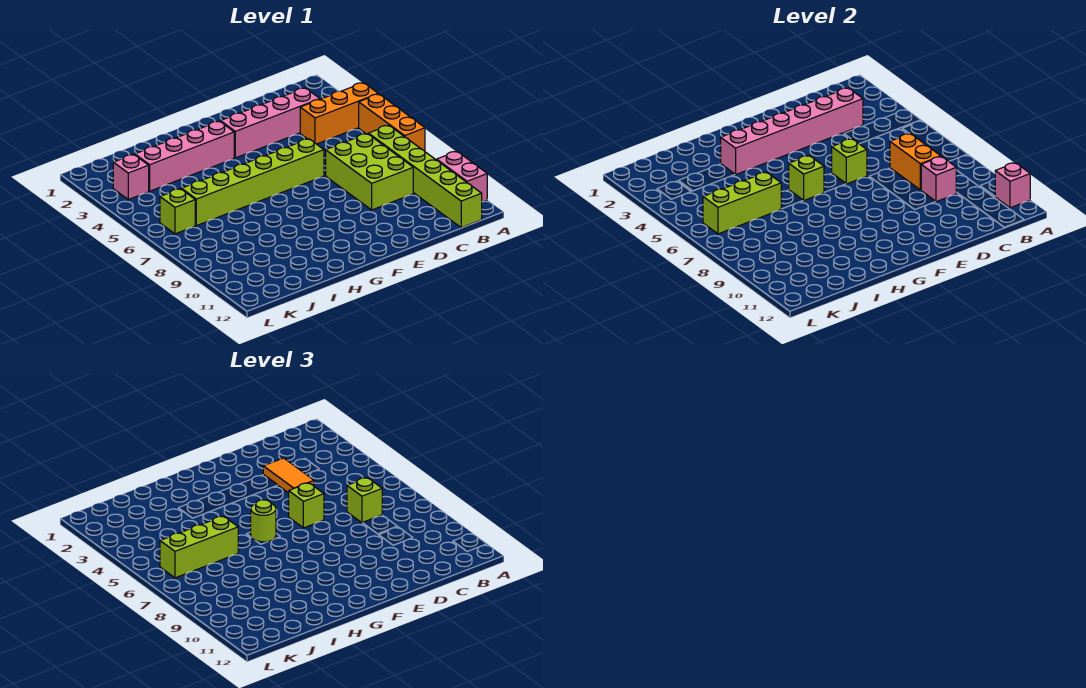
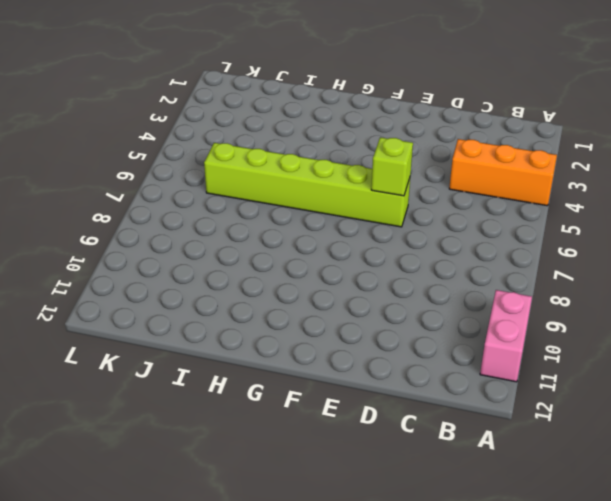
none -> orange brick A5:A7 level 1
none -> lime brick B7:B12 level 1
none -> pink brick C3:F3 level 1

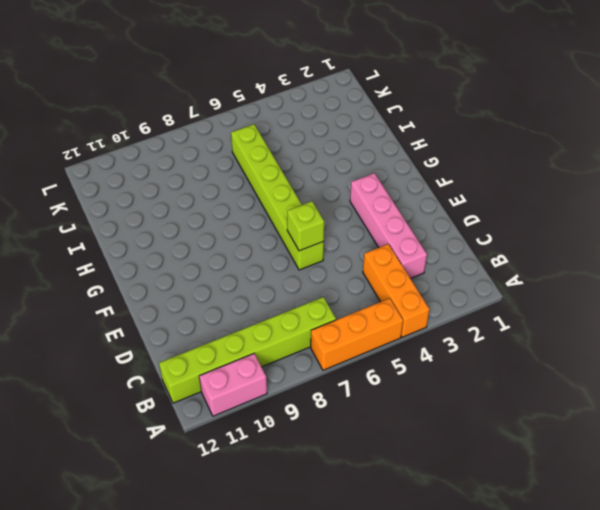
none -> lime brick C7:D9 level 1
none -> pink brick G3:J3 level 1
none -> pink brick K3 level 1

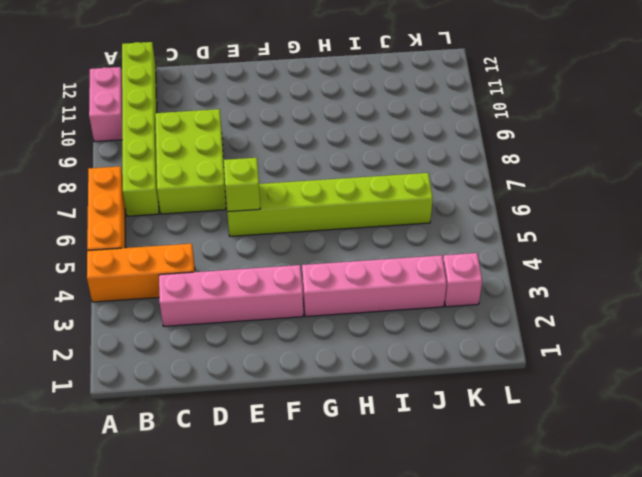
none -> lime brick K6 level 1
none -> pink brick A11 level 2
none -> pink brick C3:H3 level 2

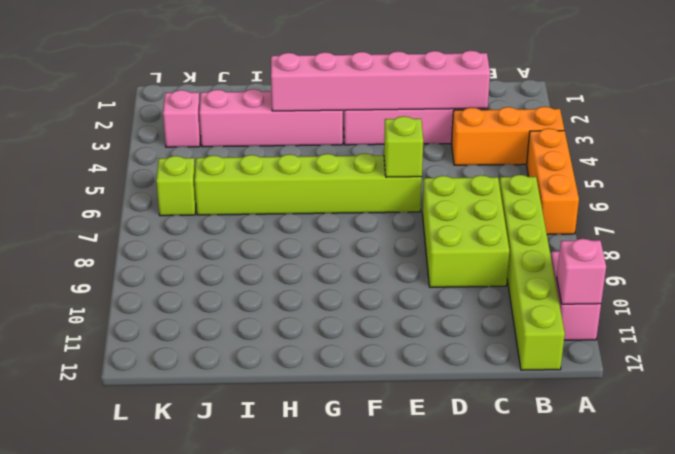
none -> orange brick C7:C8 level 2
none -> pink brick C9 level 2
none -> lime brick G6 level 2

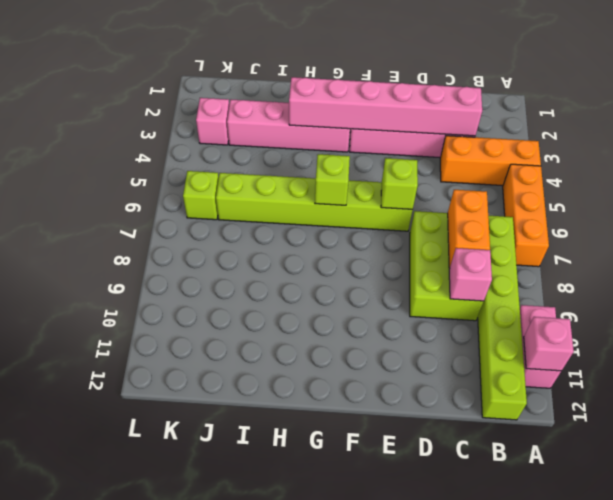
none -> lime brick I6:K6 level 2
none -> lime brick C7 level 3
none -> orange tile D3:D4 level 3

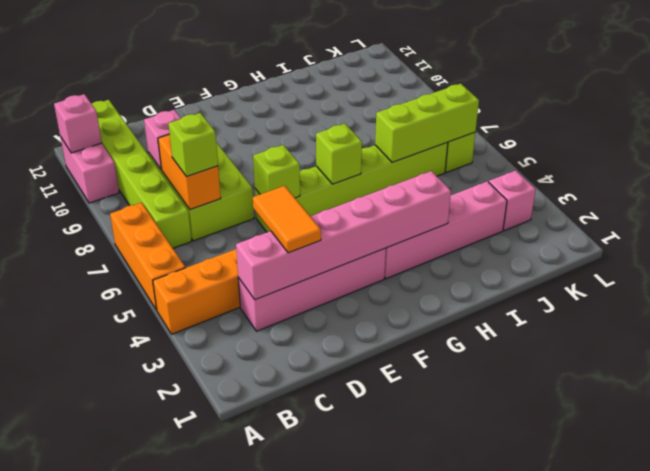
none -> lime brick E6 level 3
none -> lime round brick G6 level 3
none -> lime brick I6:K6 level 3

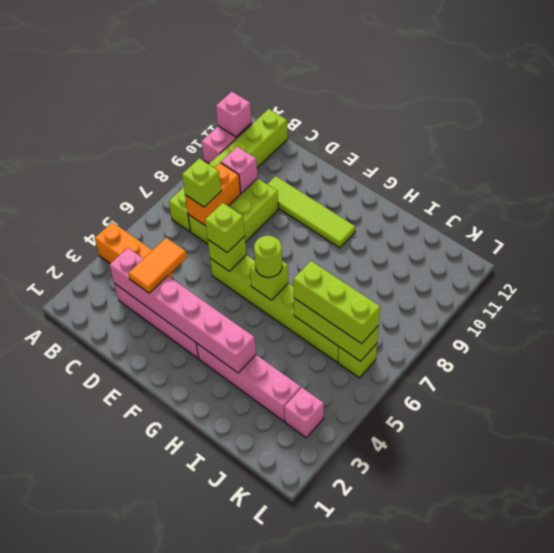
lime tile D10:G10 level 1 -> none
none -> orange brick A5:A7 level 1

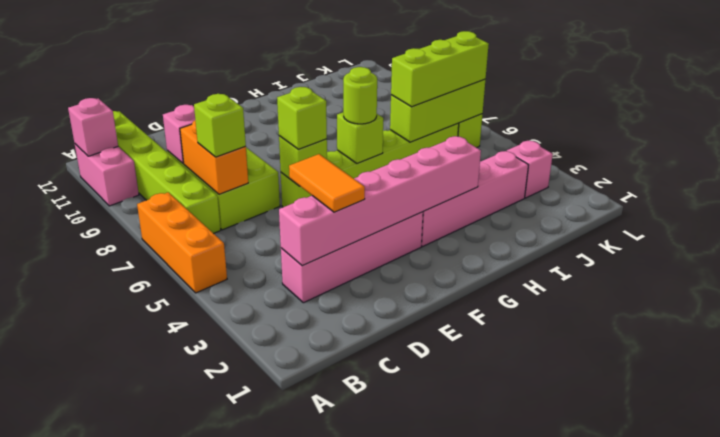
none -> orange brick A4:C4 level 1

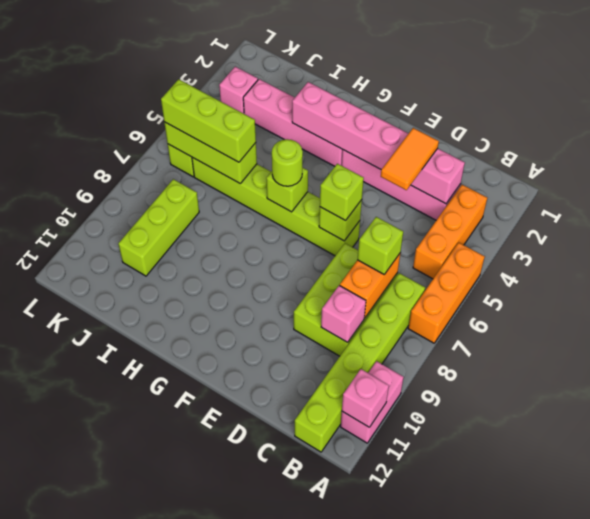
orange brick B3:B5 level 1 -> orange brick A4:C4 level 1
lime brick J8:J10 level 1 -> none

